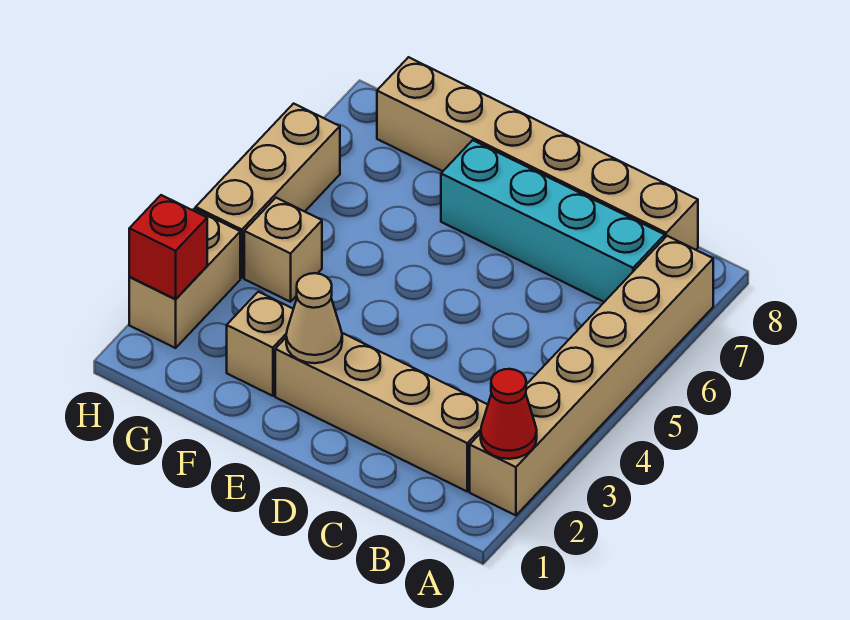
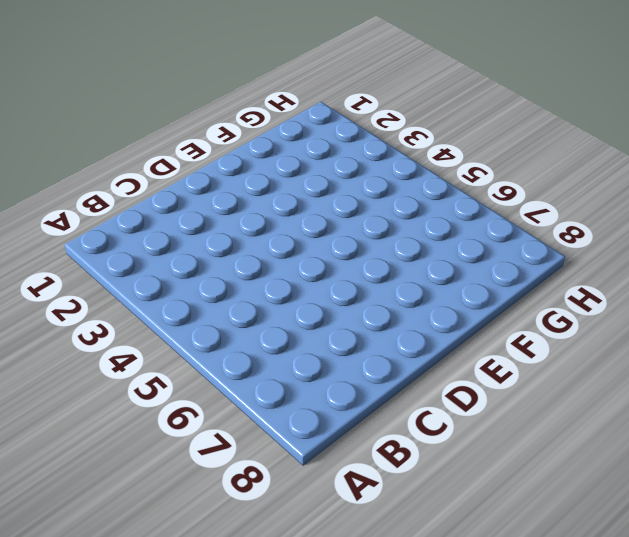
none -> tan brick A2:A7 level 1
none -> tan brick B2:E2 level 1

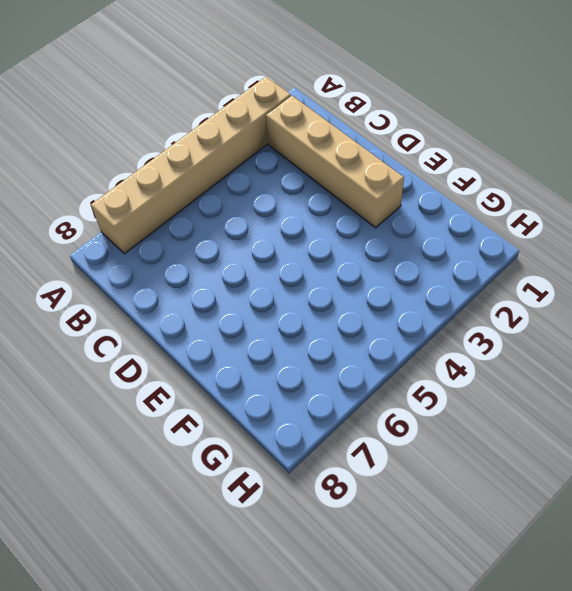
none -> cyan brick B7:E7 level 1
none -> tan brick B8:G8 level 1

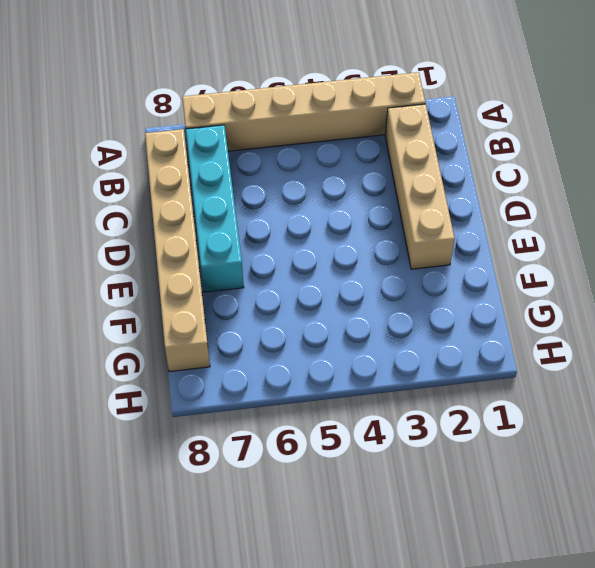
none -> tan brick F2 level 1
none -> tan brick G4 level 1

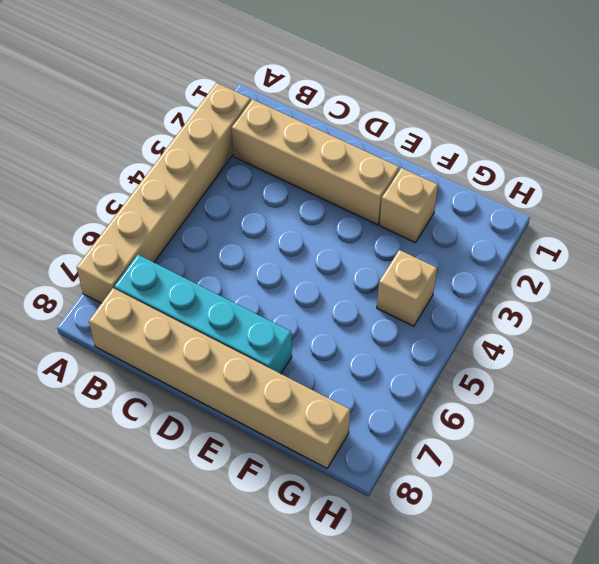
none -> tan brick H2:H3 level 1
none -> tan brick H4:H6 level 1

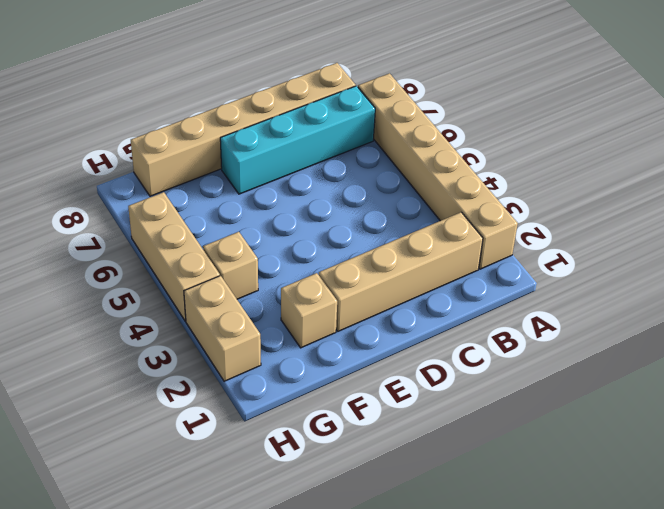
none -> red cone A2 level 2
none -> tan cone E2 level 2

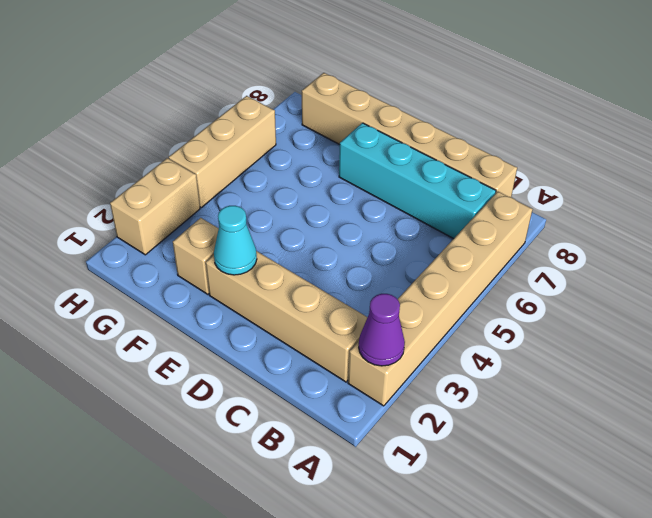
purple cone A2 level 2 -> red cone A2 level 2
cyan cone E2 level 2 -> tan cone E2 level 2
none -> tan brick G4 level 1
none -> red brick H2 level 2

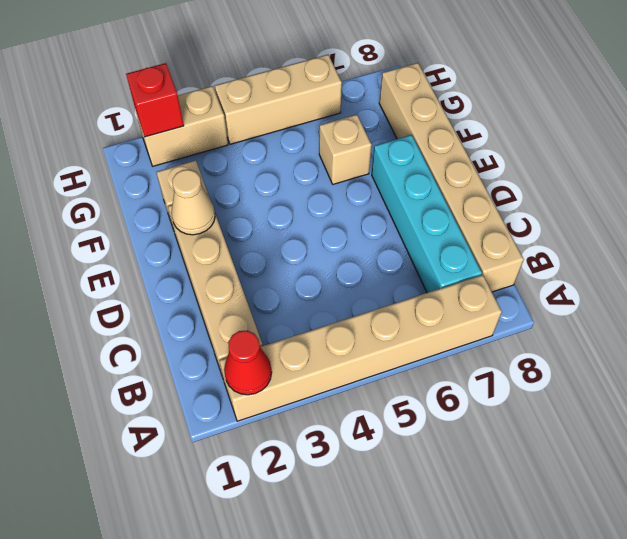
tan brick F6 level 1 -> tan brick G4 level 1

